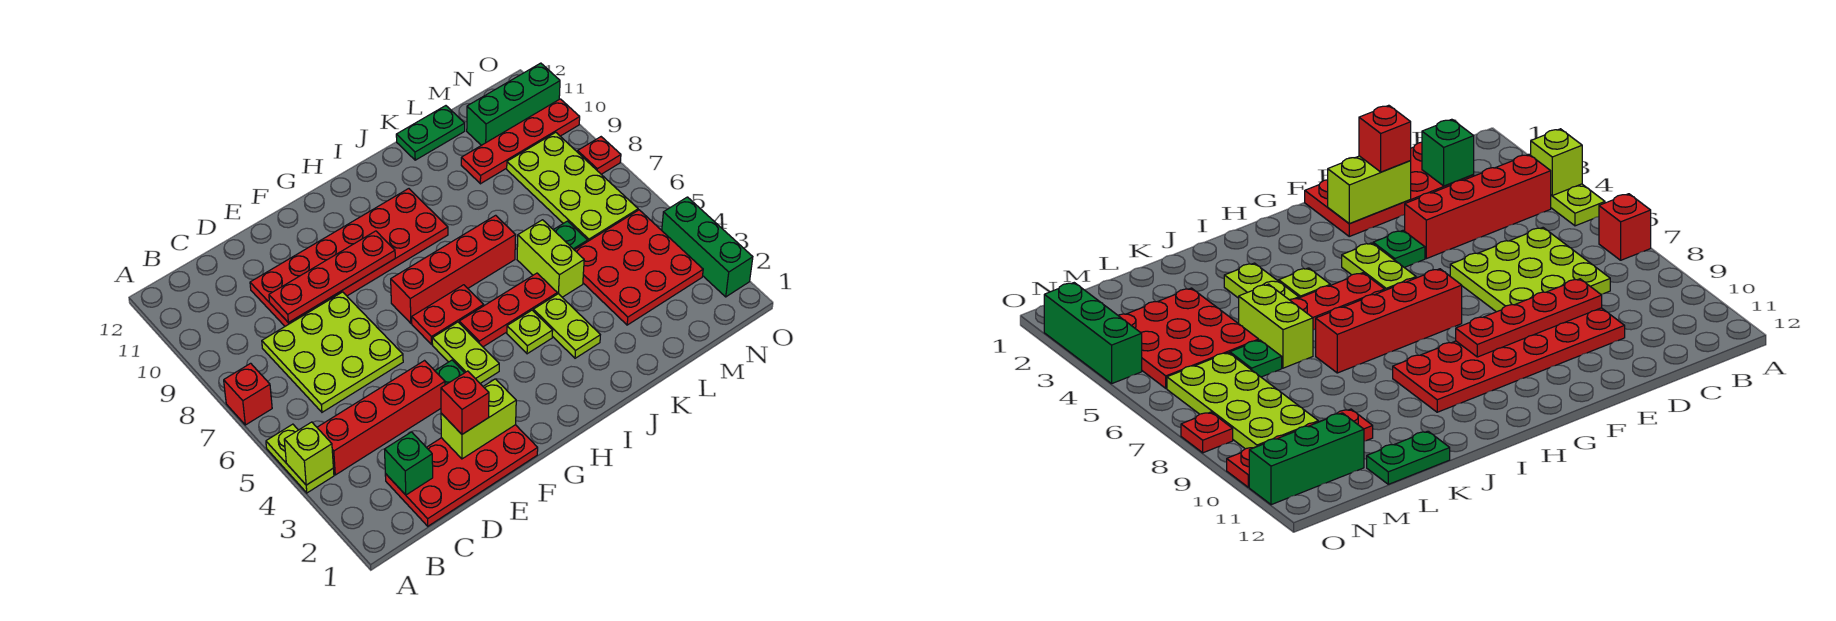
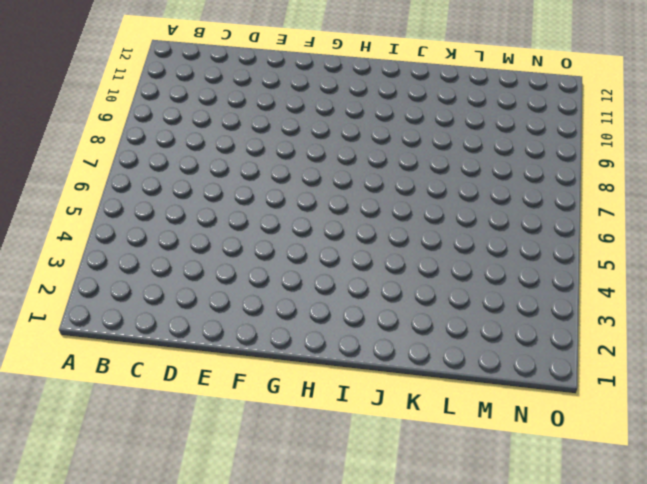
none -> lime plate A4:A5 level 1
none -> red brick A7 level 1
none -> red brick B4:E4 level 1

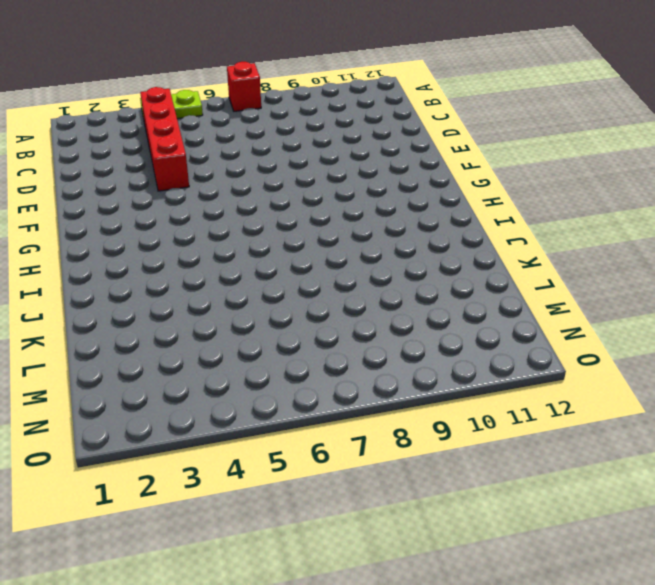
none -> red plate C1:F2 level 1
none -> lime plate C6:E8 level 1
none -> red plate D9:I10 level 1

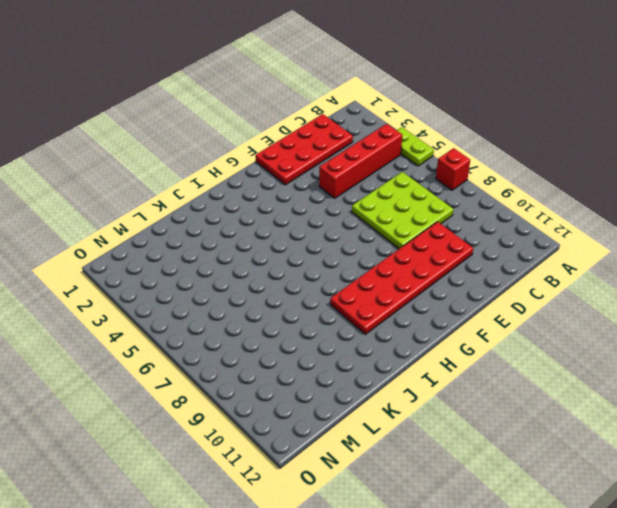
none -> green plate F4 level 1
none -> lime plate G4:G5 level 1
none -> red plate G6:H6 level 1

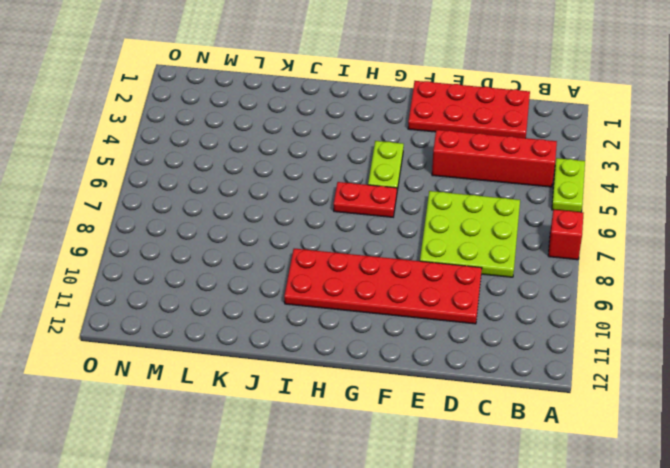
none -> green plate F4 level 1
none -> red brick G7:J7 level 1
none -> red plate H5:J5 level 1

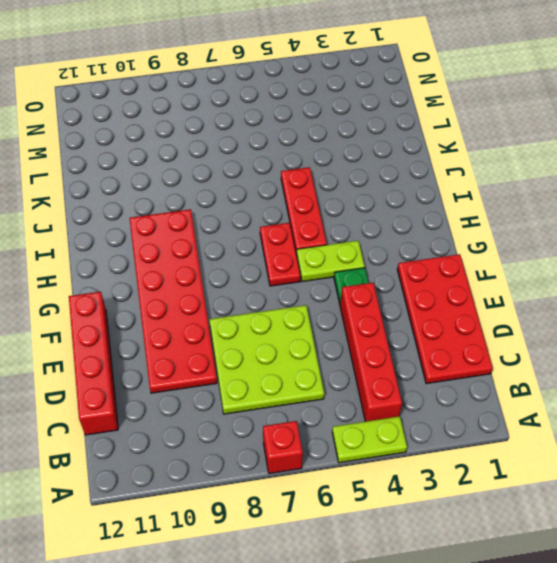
red brick C12:F12 level 1 -> red brick G7:J7 level 1
none -> lime plate I4 level 1
none -> lime plate J3:J4 level 1
none -> lime brick K5:K6 level 1

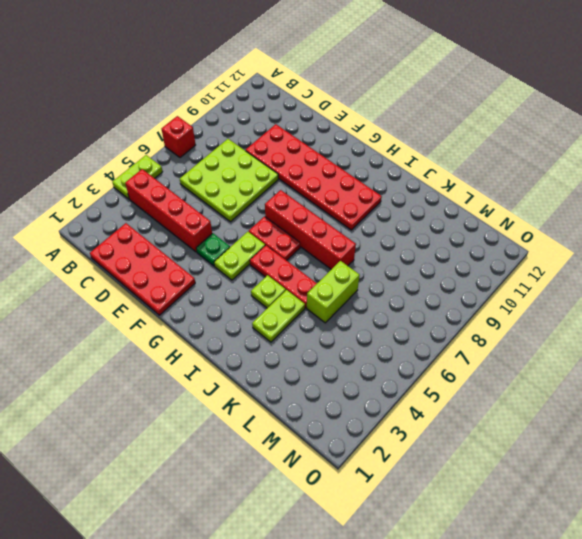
none -> green plate K12:L12 level 1
none -> red plate L3:N5 level 1
none -> green plate L6 level 1

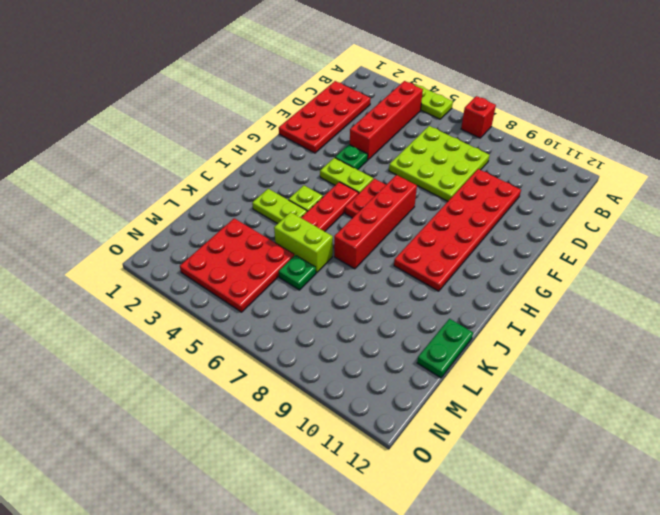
none -> red plate L10:O10 level 1
none -> lime plate M6:N9 level 1
none -> green brick M11:O11 level 1

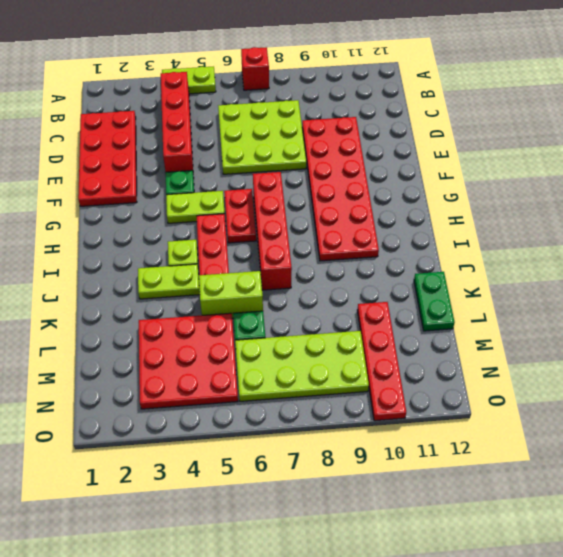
none -> green brick M11:O11 level 1
none -> green brick O2:O4 level 1
none -> red plate O8 level 1

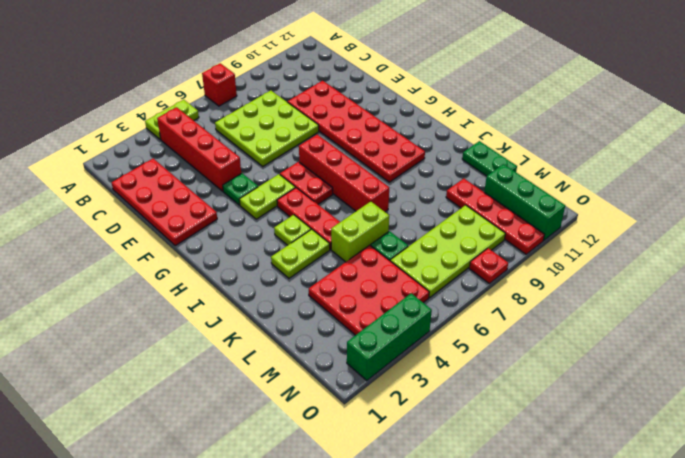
none -> lime brick A4 level 2
none -> green brick C2 level 2
none -> red plate D9:G9 level 2

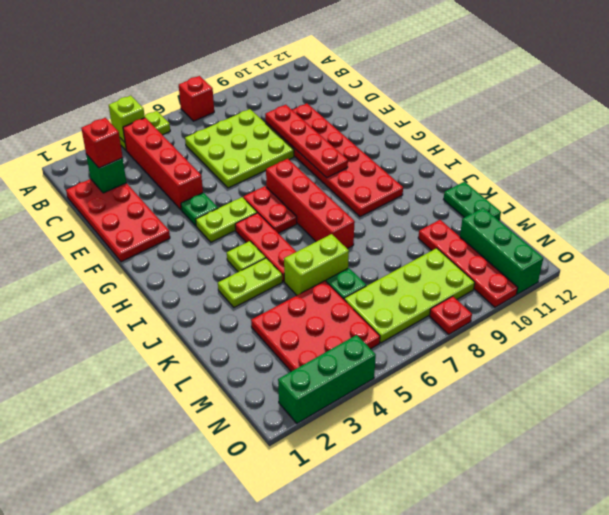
red brick C2 level 3 -> red brick E2 level 3
none -> lime brick E2:F2 level 2

